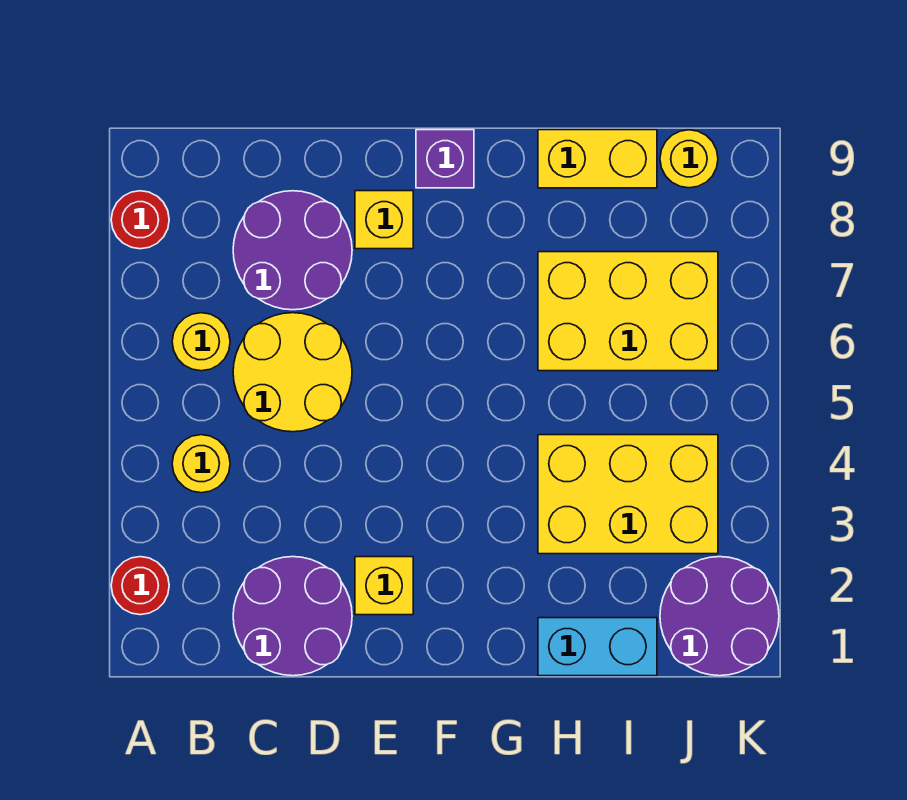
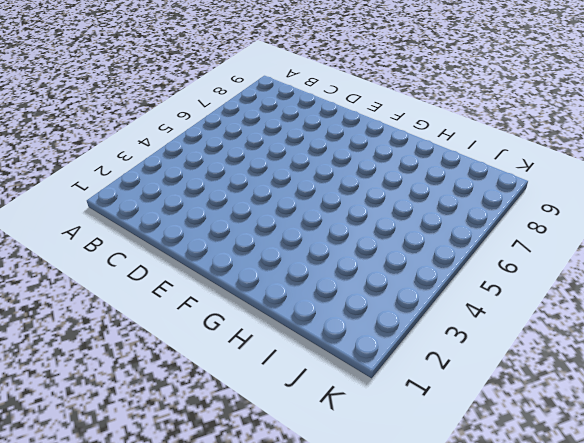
none -> red round brick A2 level 1
none -> red round brick A8 level 1
none -> yellow round brick B4 level 1

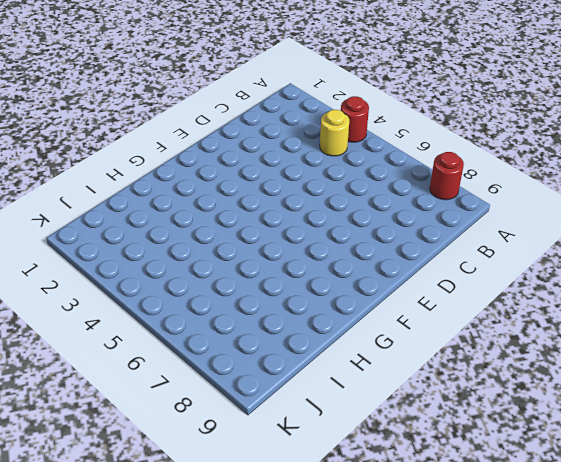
red round brick A4 level 1 -> red round brick A2 level 1
none -> yellow round brick B6 level 1
none -> purple round brick C1:D2 level 1
none -> yellow round brick C5:D6 level 1

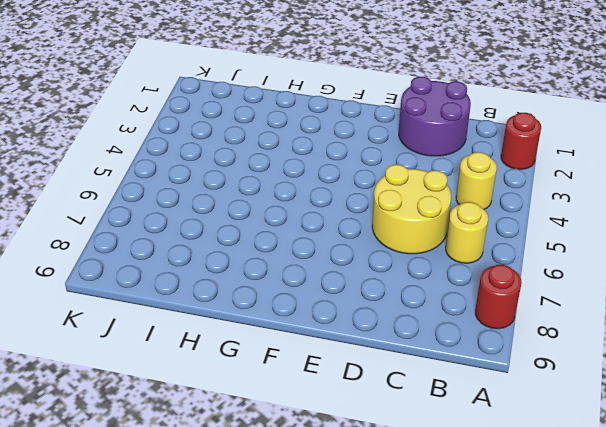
none -> purple round brick C7:D8 level 1
none -> yellow brick E2 level 1
none -> yellow brick E8 level 1

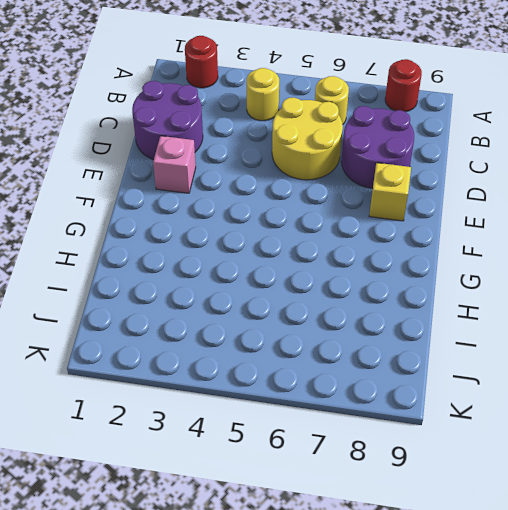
pink brick E2 level 1 -> yellow brick E2 level 1
none -> purple brick F9 level 1
none -> cyan brick H1:I1 level 1
none -> yellow brick H3:J4 level 1

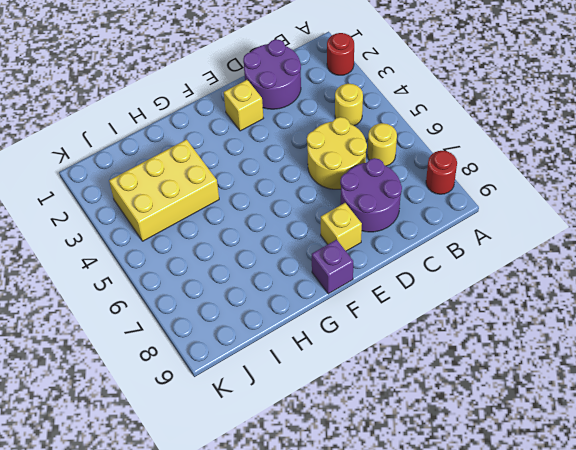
none -> cyan brick H1:I1 level 1
none -> yellow brick H6:J7 level 1
none -> yellow brick H9:I9 level 1

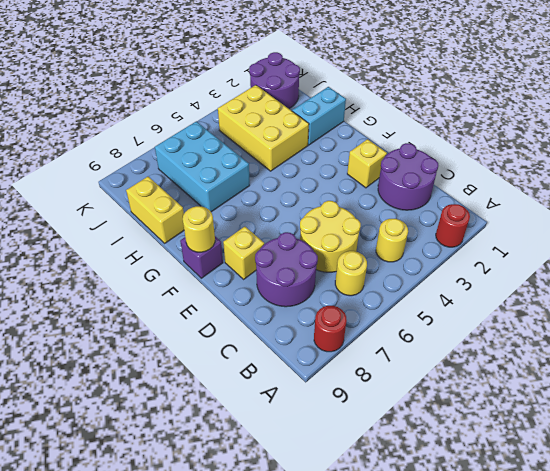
yellow round brick F9 level 2 -> yellow round brick J9 level 1
cyan brick H1:H2 level 1 -> cyan brick H1:I1 level 1
cyan brick H6:J7 level 1 -> yellow brick H6:J7 level 1

